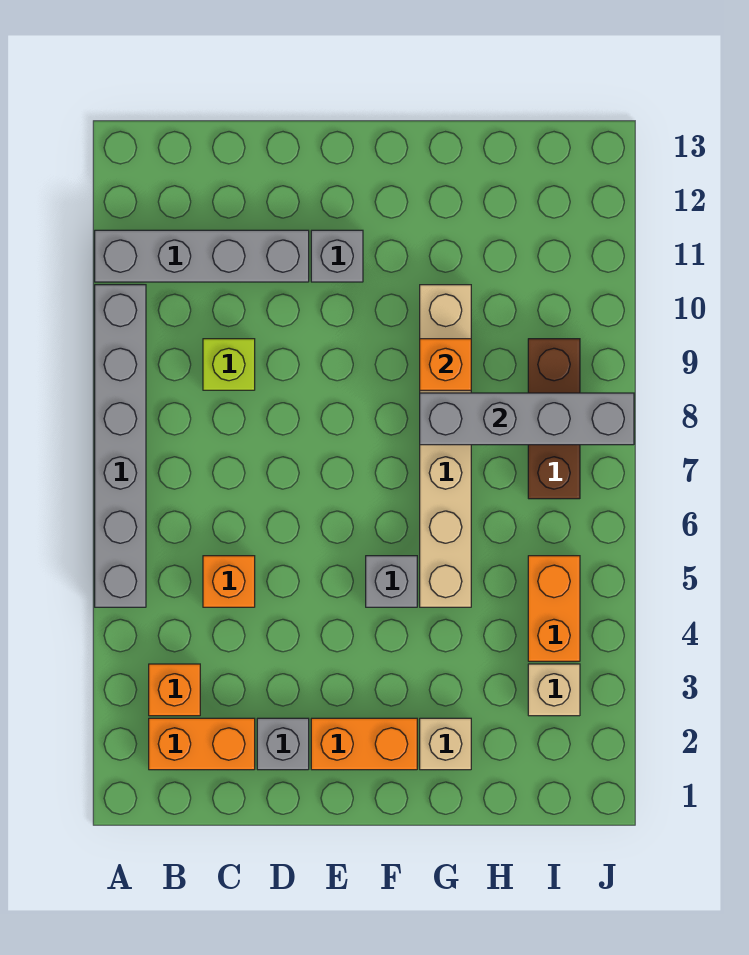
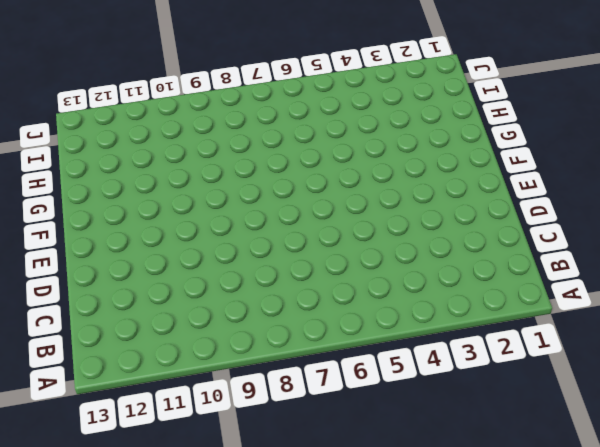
none -> grey brick A5:A10 level 1
none -> grey brick A11:D11 level 1
none -> orange brick B2:C2 level 1

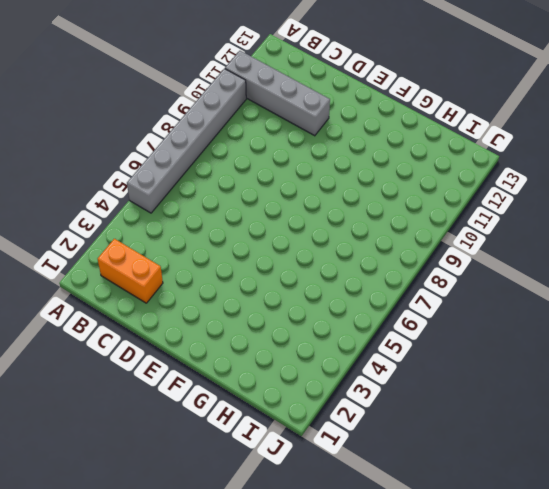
none -> orange brick B3 level 1
none -> orange brick C5 level 1
none -> lime brick C9 level 1

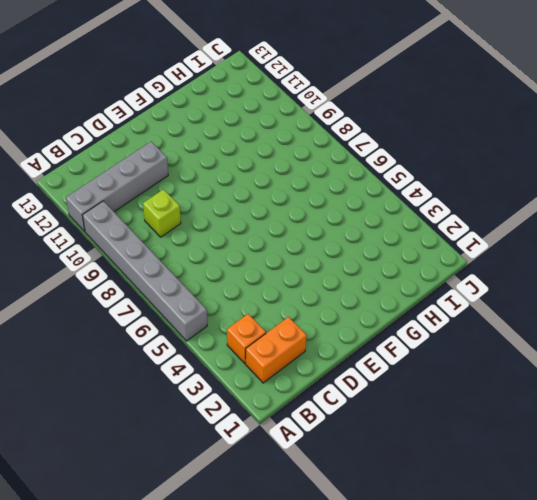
none -> orange brick C5 level 1
none -> grey brick D2 level 1
none -> orange brick E2:F2 level 1

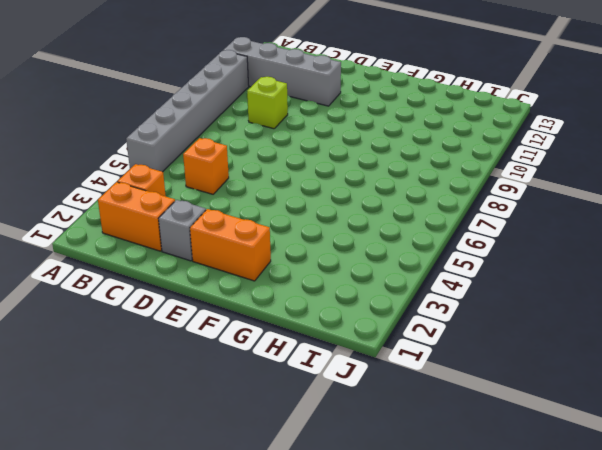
none -> grey brick E11 level 1
none -> grey brick F5 level 1
none -> tan brick G2 level 1

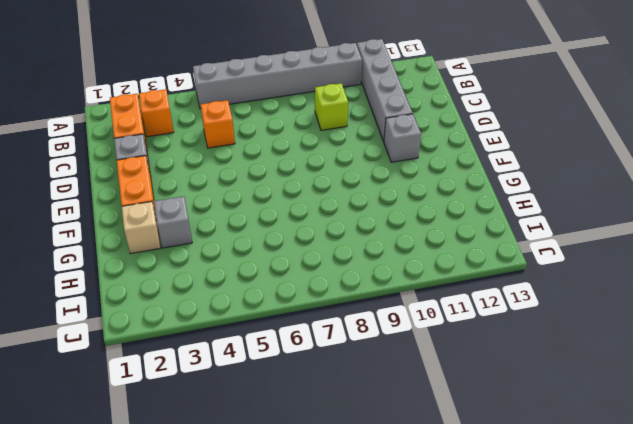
grey brick G3 level 1 -> grey brick F5 level 1
none -> tan brick G5:G10 level 1
none -> tan brick I3 level 1
none -> orange brick I4:I5 level 1

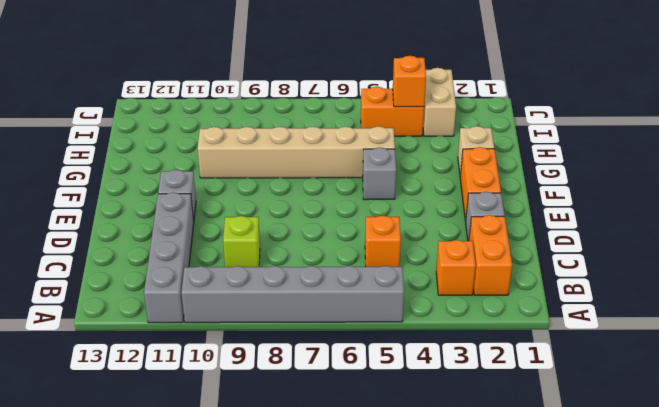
tan brick I3:J3 level 1 -> tan brick I3 level 1
orange brick I4 level 2 -> orange brick G9 level 2
none -> brown brick I7:I9 level 1
none -> grey brick G8:J8 level 2

